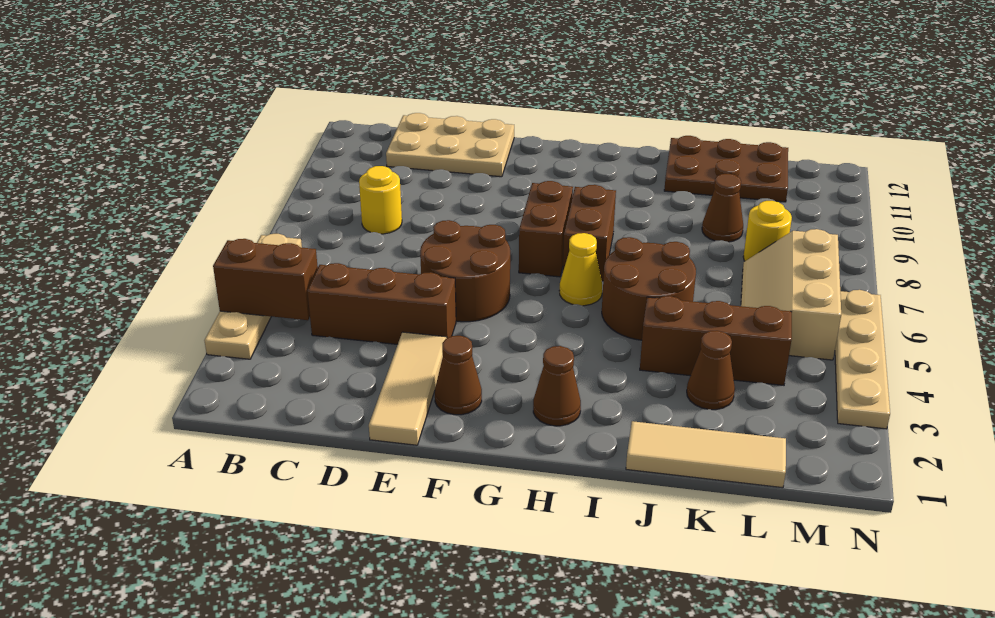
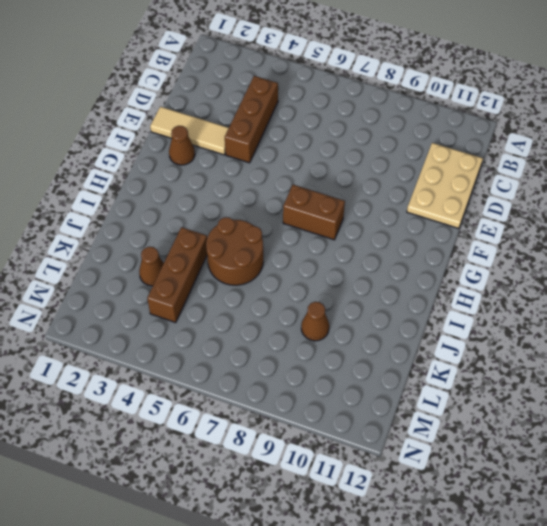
none -> tan plate A3:A6 level 1
none -> yellow round brick C8 level 1
none -> brown round brick E5:F6 level 1

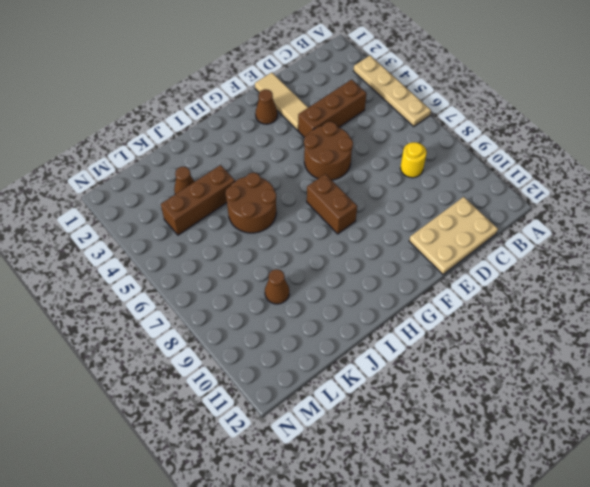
none -> brown cone H2 level 1
none -> yellow cone H6 level 1
none -> brown brick H7:H8 level 1

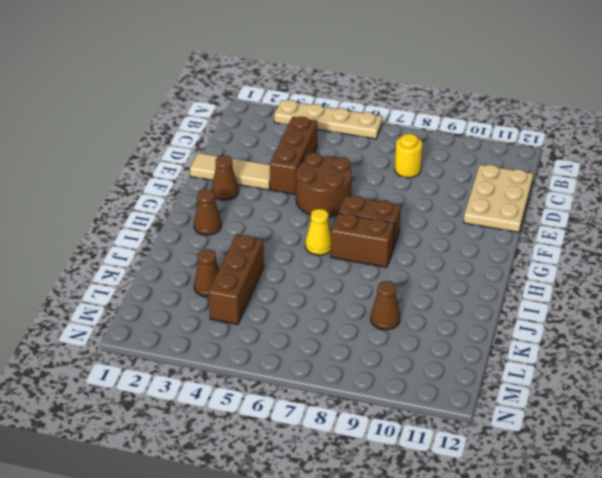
none -> brown round brick I5:J6 level 1
none -> tan tile J1:L1 level 1
none -> brown plate J11:L12 level 1

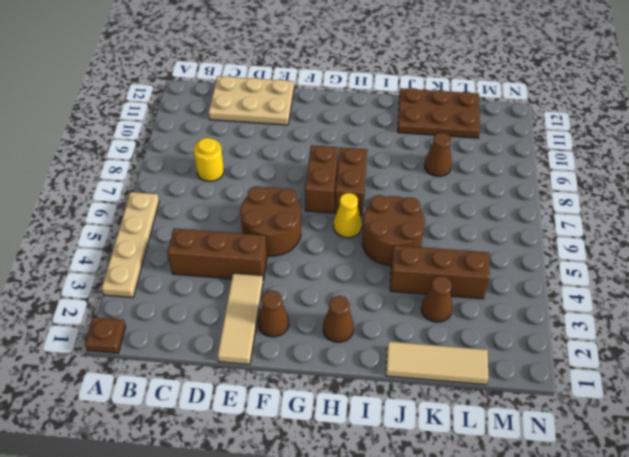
brown plate A1 level 1 -> none
none -> tan slope L5:M7 level 1 top M
none -> yellow round brick L8 level 1
none -> tan plate N3:N6 level 1

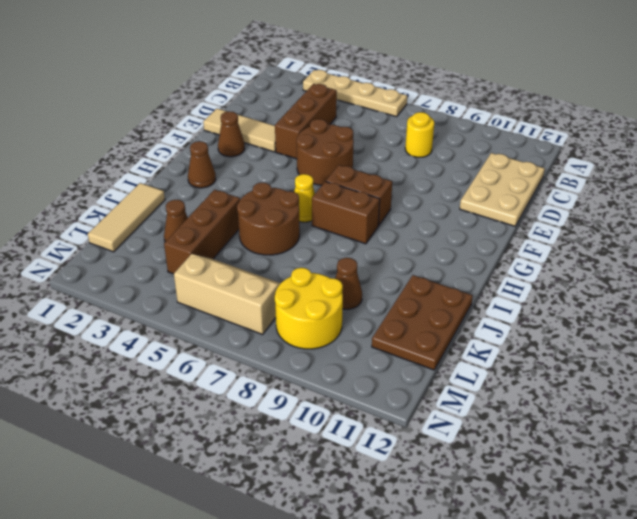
yellow round brick L8:M9 level 1 -> yellow round brick L8 level 1
none -> tan plate N3:N6 level 1
none -> brown brick A4:B4 level 2

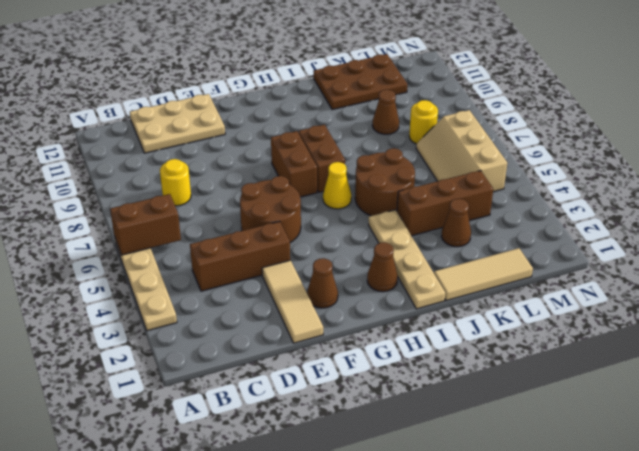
brown brick A6:B6 level 2 -> brown brick A4:B4 level 2
tan plate I1:I4 level 1 -> tan plate N3:N6 level 1

